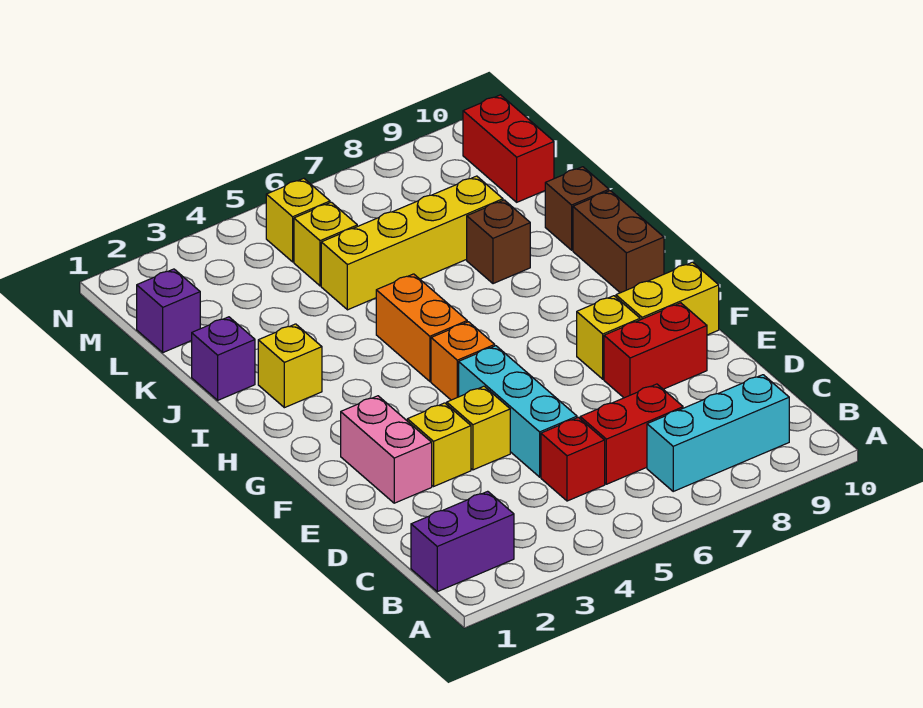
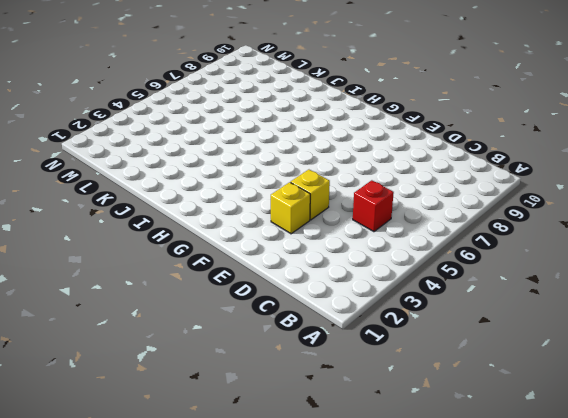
none -> purple brick B1:B2 level 1
none -> cyan brick B7:B9 level 1
none -> red brick C6:C7 level 1

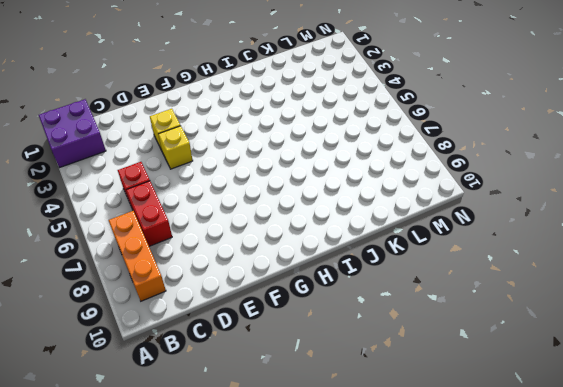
purple brick A1:B2 level 1 -> purple brick B1:B2 level 1
orange brick B7:B9 level 1 -> cyan brick B7:B9 level 1
none -> cyan brick D5:F5 level 1
none -> pink brick E2:F2 level 1
none -> red brick E8:E9 level 1

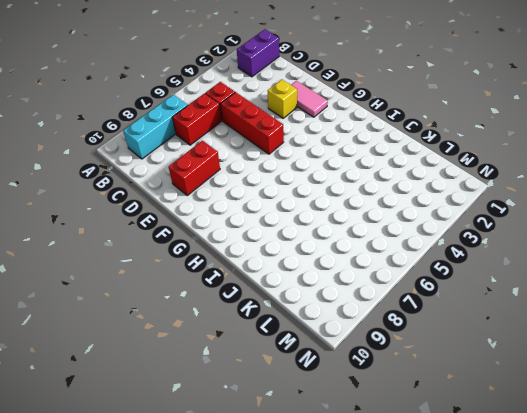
red brick D5:F5 level 1 -> cyan brick D5:F5 level 1
pink tile E2:F2 level 1 -> pink brick E2:F2 level 1
none -> yellow brick E4 level 1
none -> yellow brick F8 level 1
none -> yellow brick F9:F10 level 1

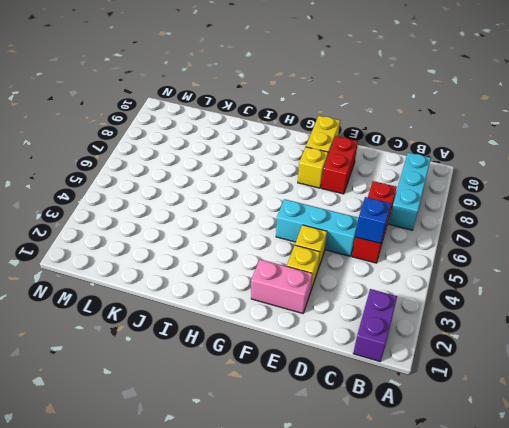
blue brick C5 level 2 -> none
none -> orange brick G5 level 1
none -> orange brick H5:I5 level 1
none -> brown brick H10:I10 level 1

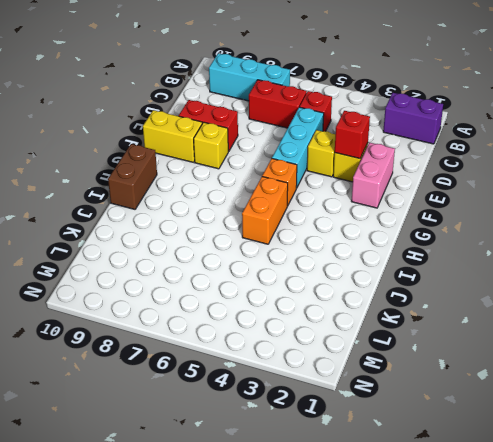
red brick E3 level 2 -> none
none -> yellow brick I2 level 1
none -> purple brick J1 level 1
none -> brown brick J8 level 1

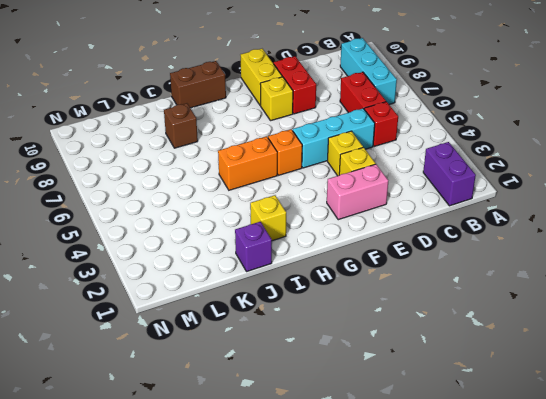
none -> brown brick J10 level 1
none -> yellow brick K5:K8 level 1
none -> purple brick L1 level 1

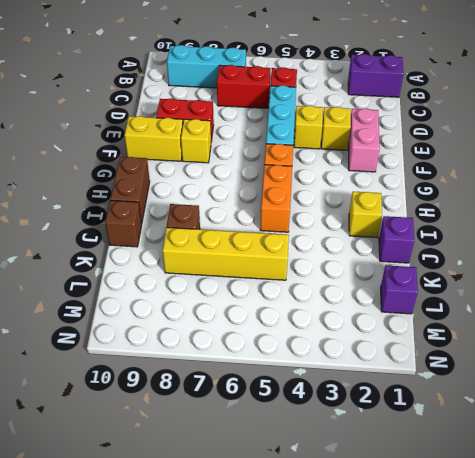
none -> yellow brick L5 level 1
none -> red brick L10:M10 level 1
none -> yellow brick M5 level 1

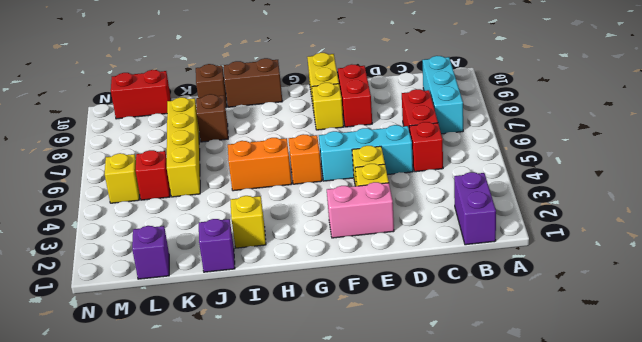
red brick L5 level 1 -> yellow brick L5 level 1

